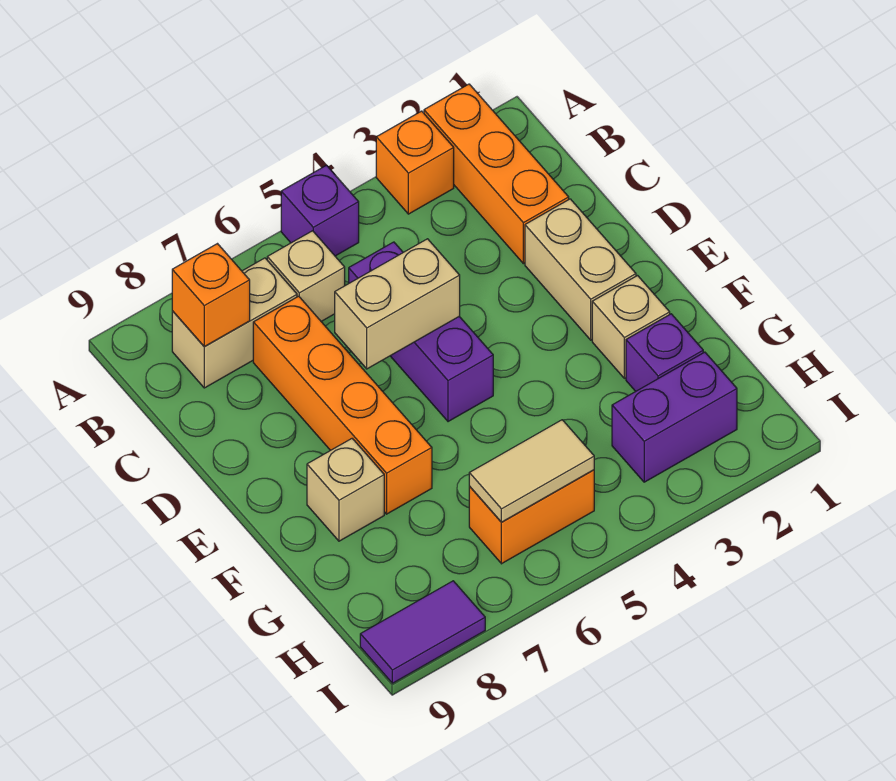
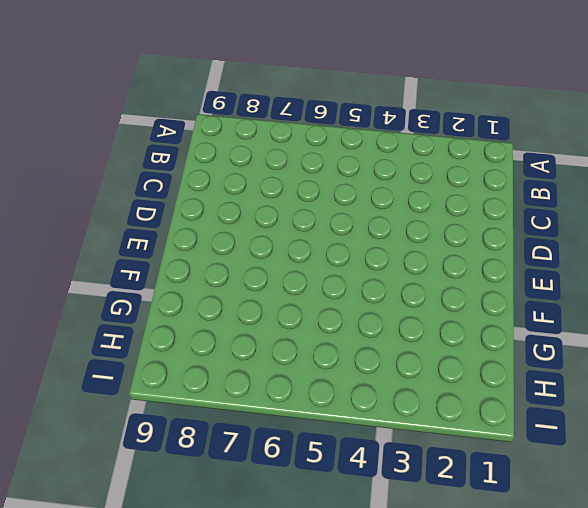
none -> orange brick A2:C2 level 1
none -> orange brick A3 level 1
none -> purple brick A5 level 1

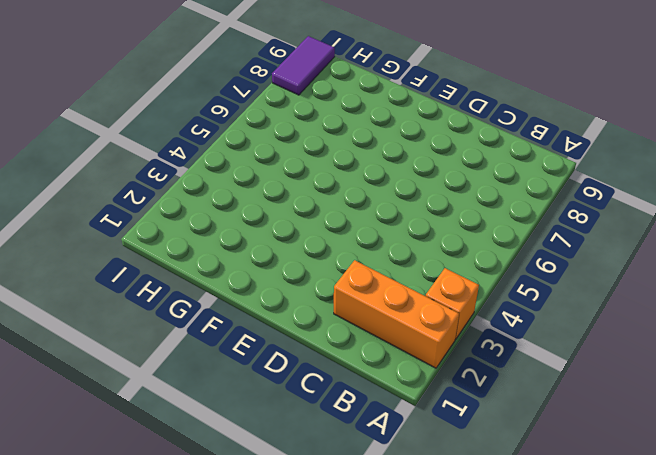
none -> purple brick A5 level 1
none -> tan brick B6 level 1
none -> tan brick B7:B8 level 1

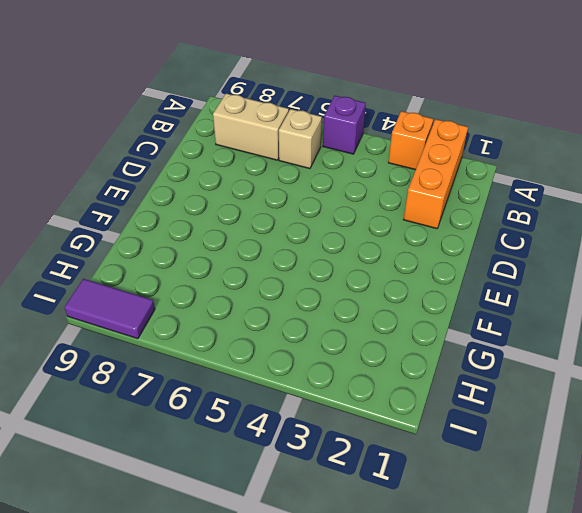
none -> purple brick C5:E5 level 1
none -> orange brick C7:F7 level 1
none -> tan brick D2:E2 level 1

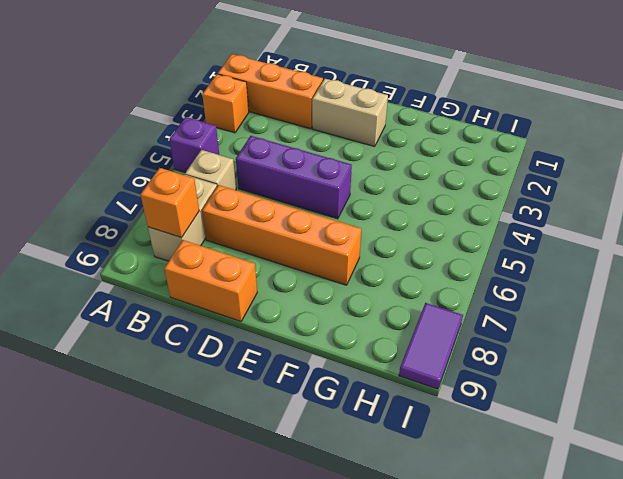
orange brick C9:D9 level 1 -> orange brick H5:H6 level 1
none -> tan brick F2 level 1
none -> tan brick F8 level 1
none -> purple brick G2 level 1

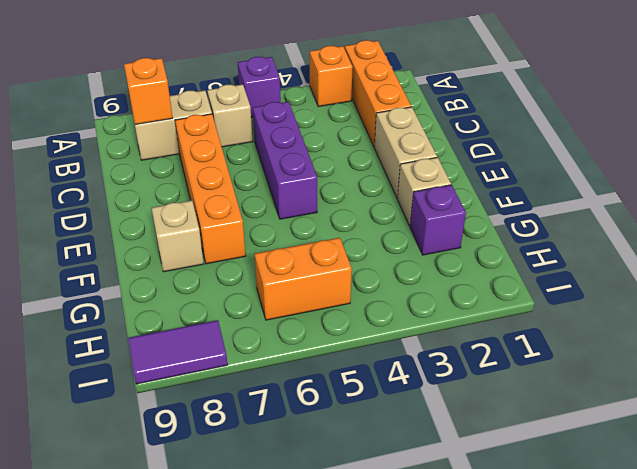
none -> purple brick H2:H3 level 1
none -> tan brick D5:D6 level 2
none -> tan tile H5:H6 level 2

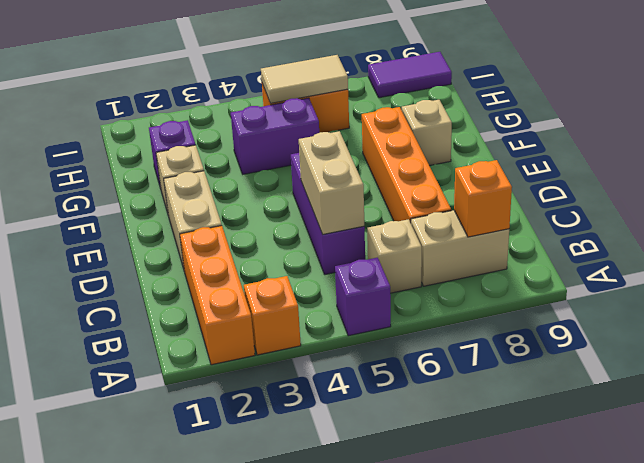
tan brick C5:D5 level 2 -> tan brick D5:D6 level 2
purple brick G4:G5 level 1 -> purple brick H2:H3 level 1

